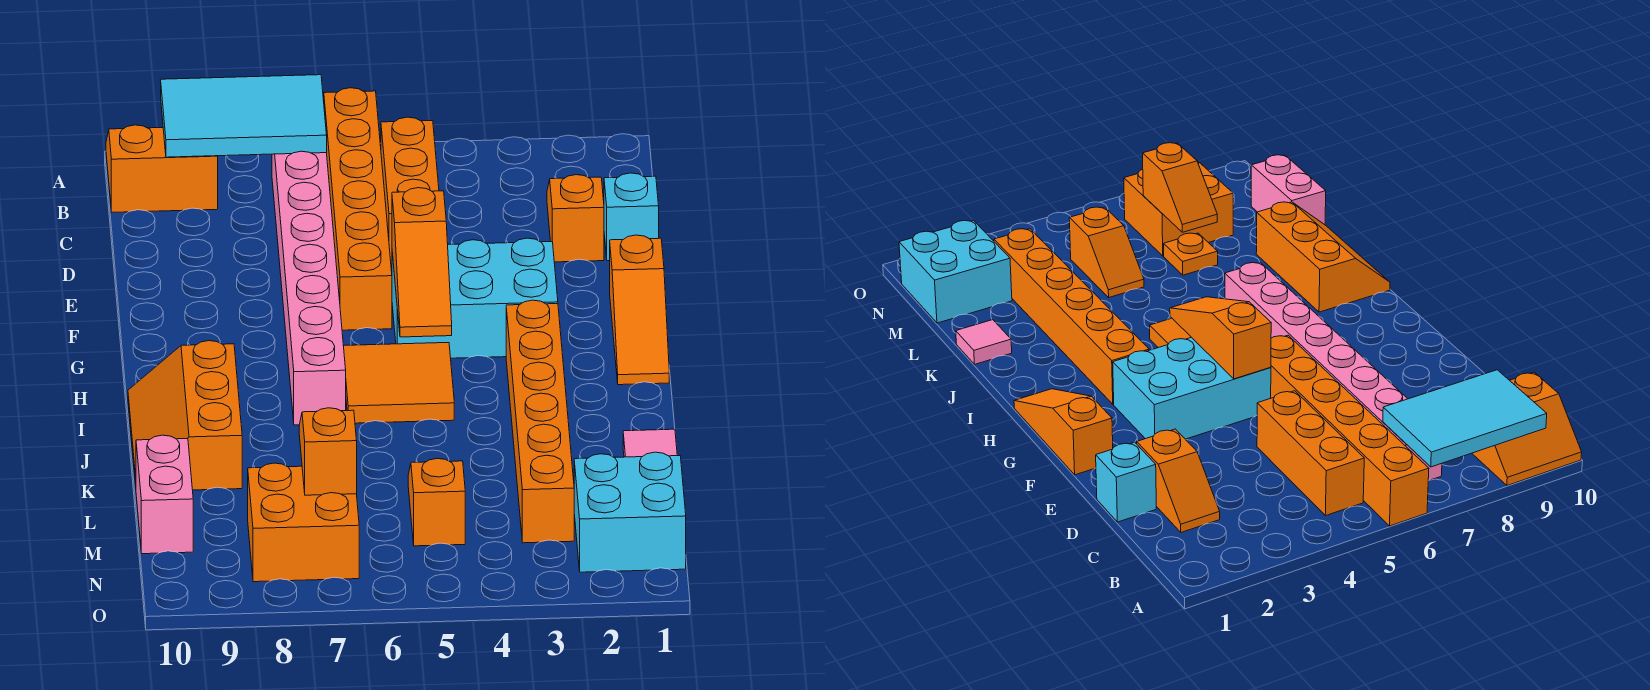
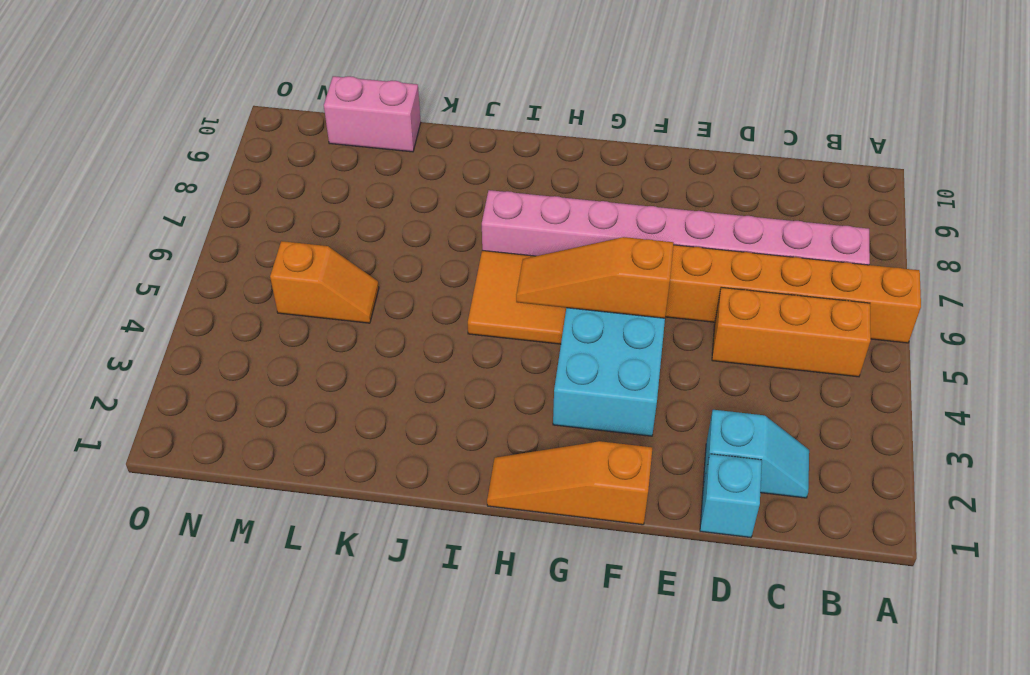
cyan slope C2:D2 level 1 top D -> orange slope C2:D2 level 1 top D
none -> orange slope A9:B10 level 1 top B
none -> orange brick H3:M3 level 1
none -> orange slope I9:K10 level 1 top 9

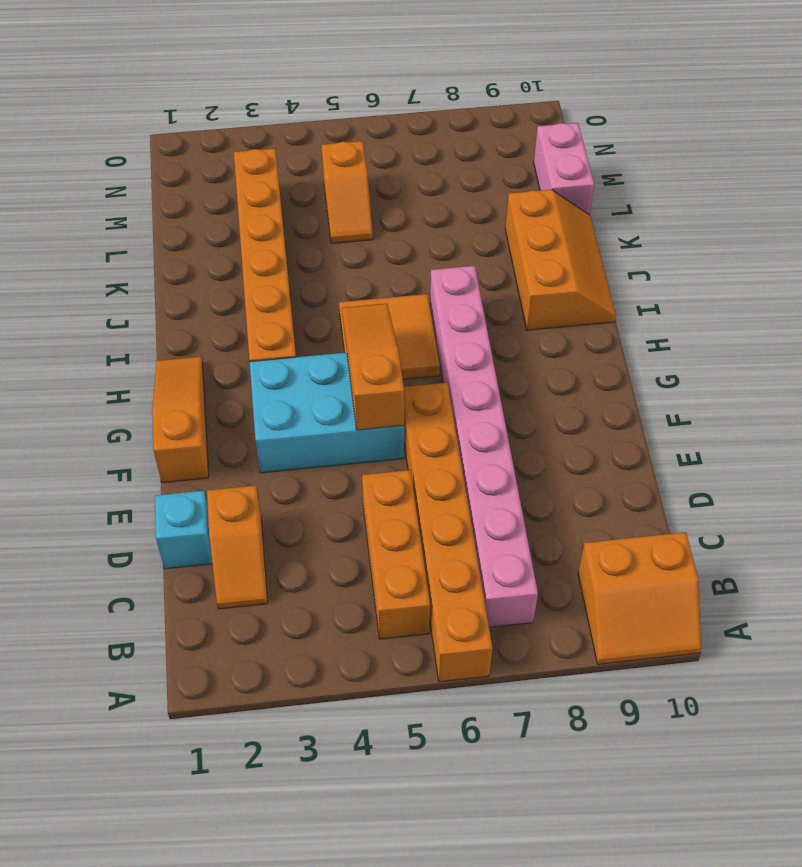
none -> pink tile K1 level 1
none -> orange plate L7 level 1
none -> cyan brick M1:N2 level 1

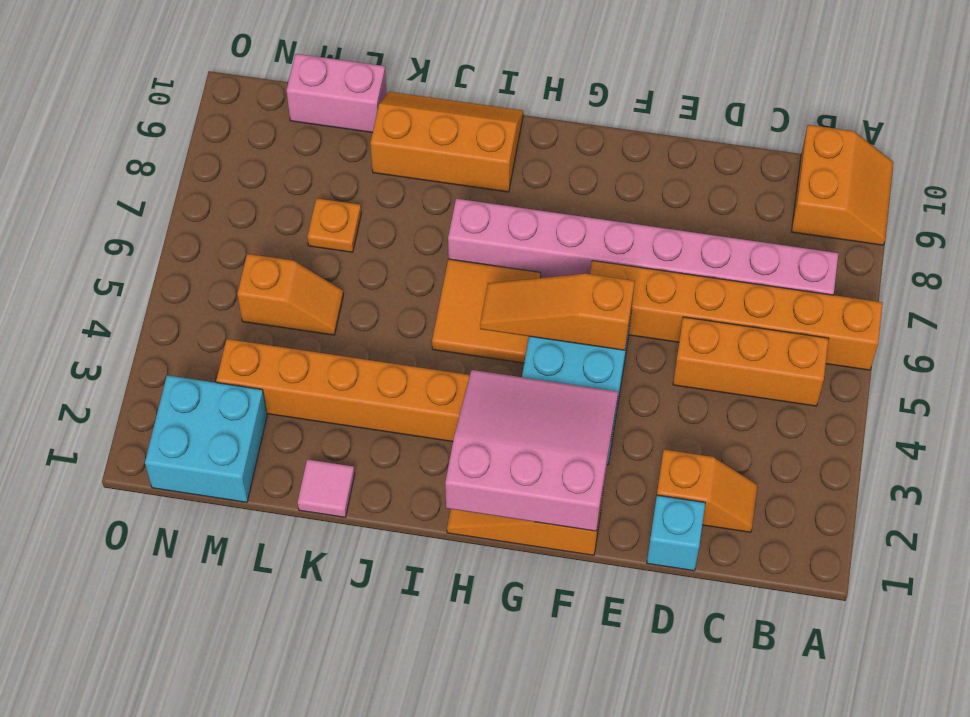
pink slope F1:H3 level 2 top 1 -> none
none -> orange brick M7:N8 level 1
none -> cyan tile A7:B9 level 2
none -> orange slope L7:M7 level 2 top M

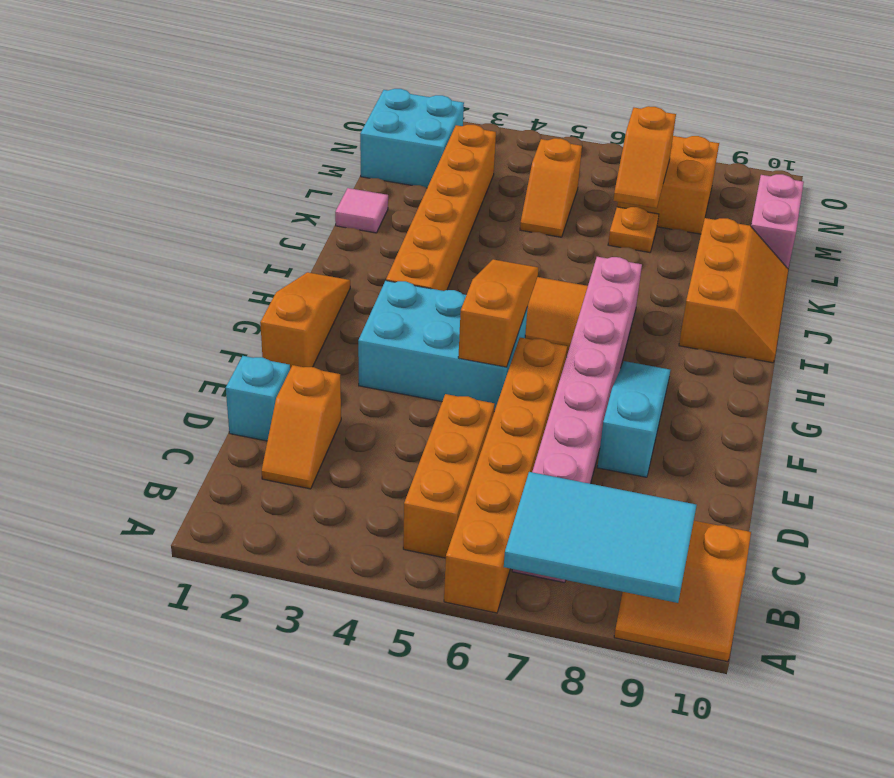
cyan slope E8:G8 level 1 top E -> none

